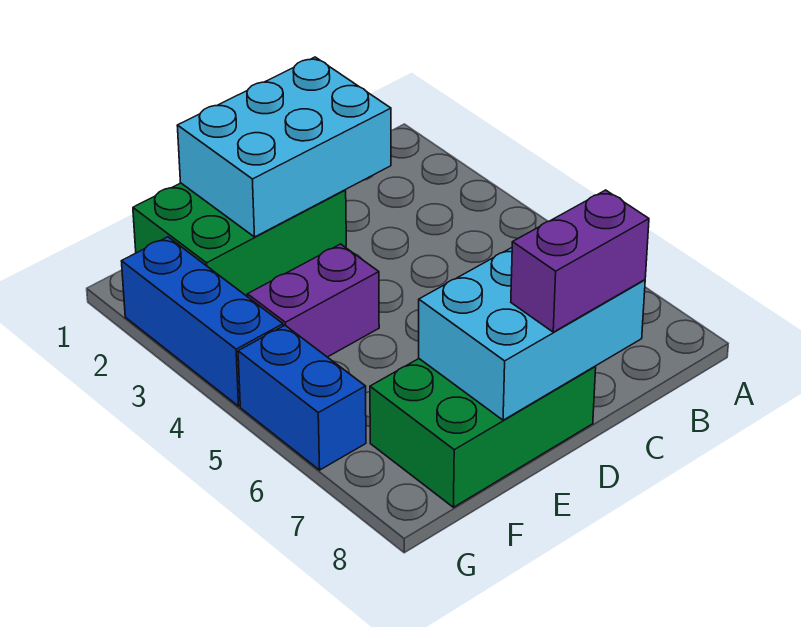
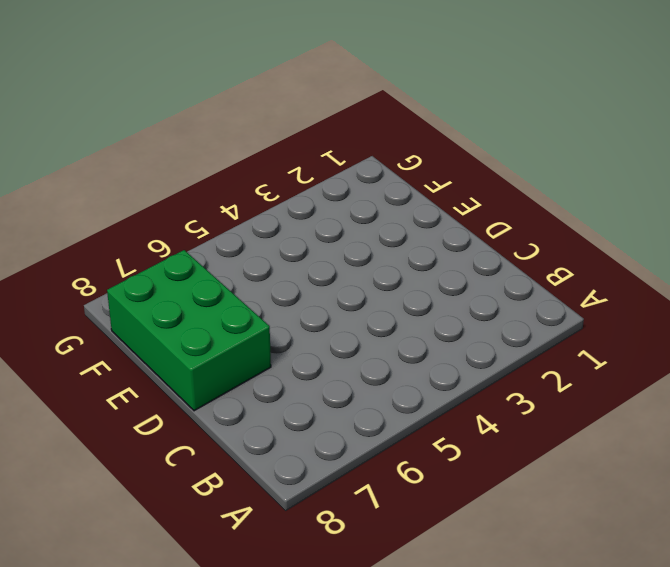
none -> green brick D1:F2 level 1
none -> purple brick E4:F4 level 1

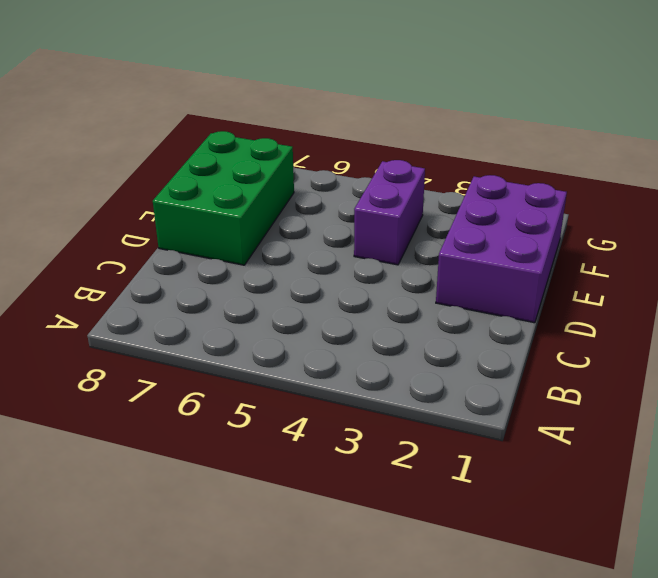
purple brick D1:F2 level 1 -> green brick D1:F2 level 1
none -> blue brick G2:G4 level 1
none -> blue brick G5:G6 level 1

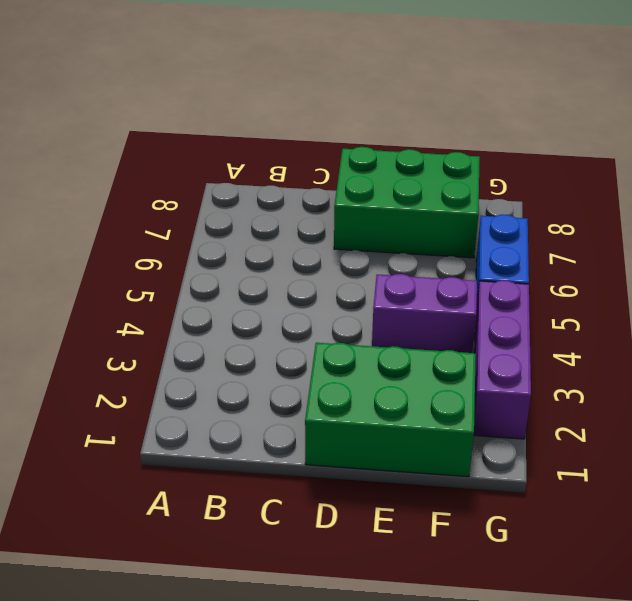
purple brick G2:G4 level 1 -> blue brick G2:G4 level 1
none -> cyan brick C1:E2 level 2
none -> cyan brick C7:E8 level 2

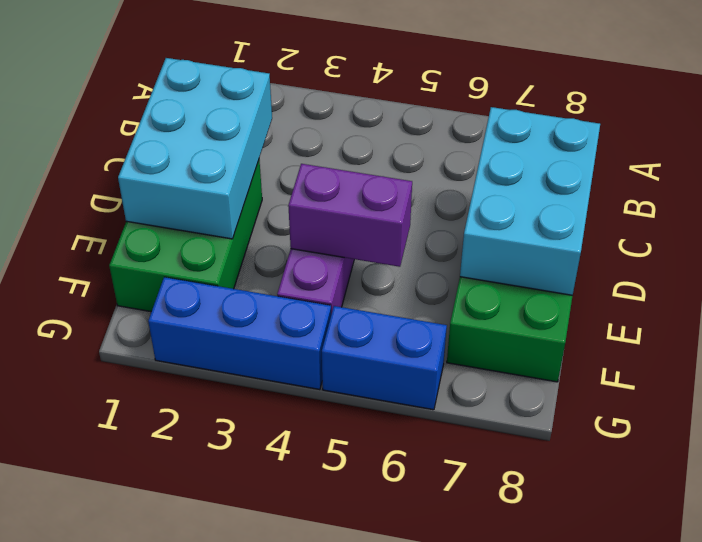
purple brick E4:E5 level 2 -> purple brick C8:D8 level 3

